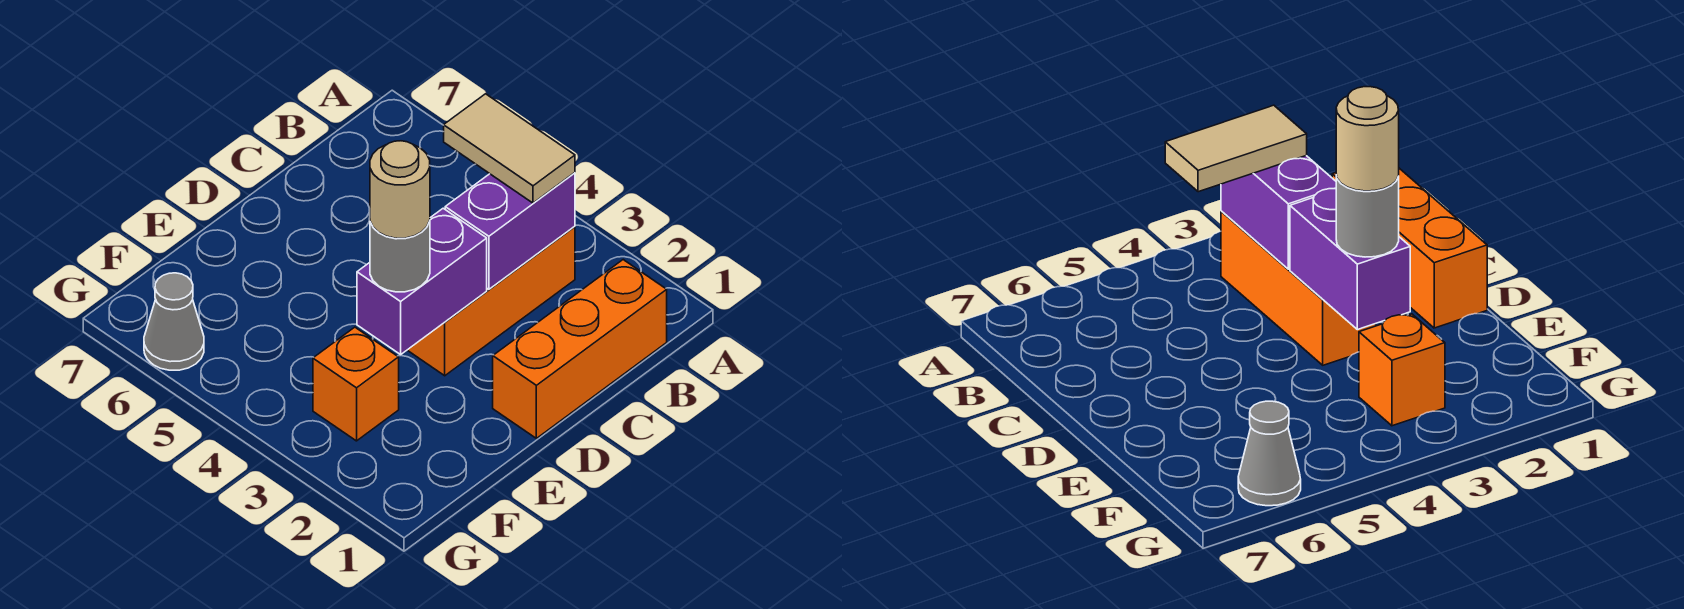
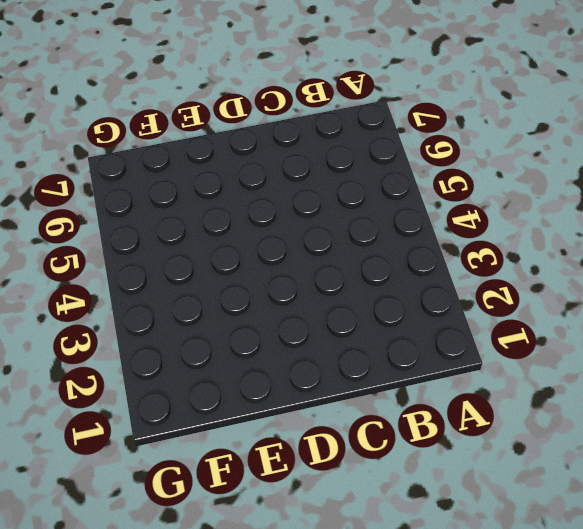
none -> orange brick B1:D1 level 1
none -> orange brick B3:D3 level 1

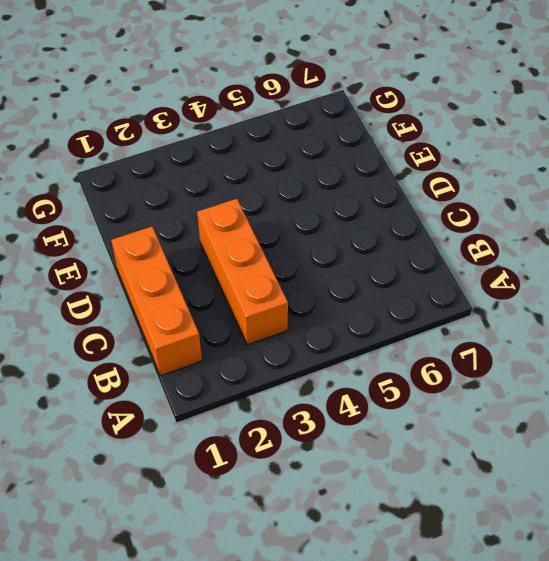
none -> orange brick F3 level 1
none -> grey cone G6 level 1

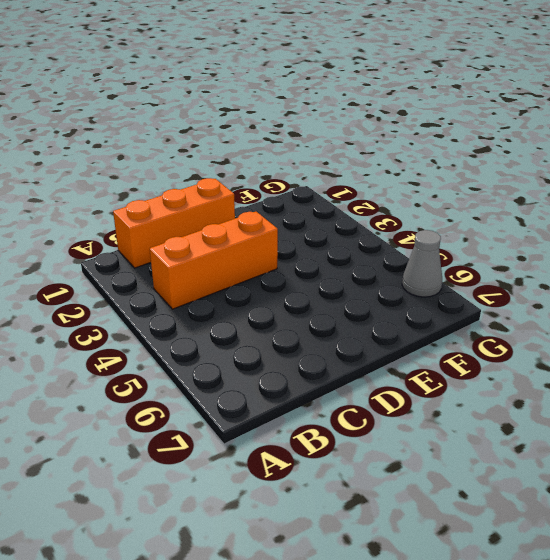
none -> orange brick F3 level 1
none -> purple brick B3:C3 level 2

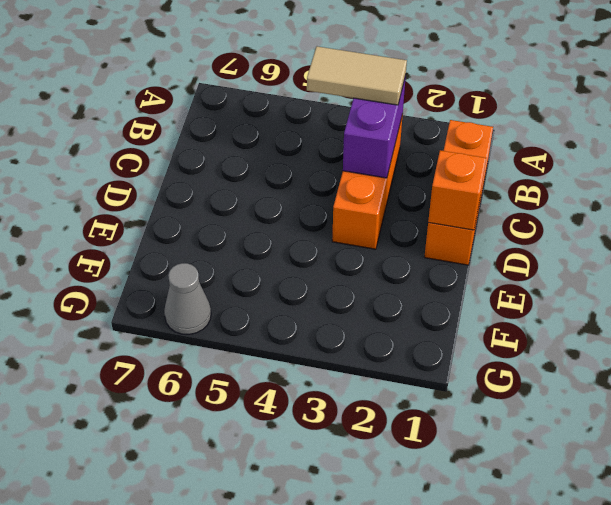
orange brick D1 level 2 -> orange brick F3 level 1
none -> purple brick D3:E3 level 2
none -> grey round brick E3 level 3

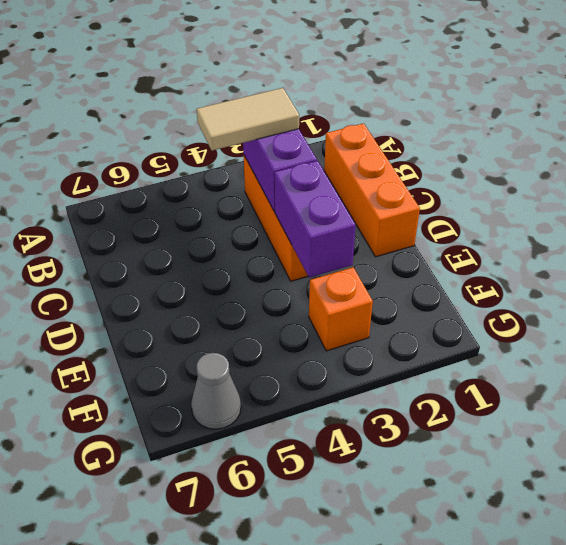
none -> grey round brick E3 level 3
none -> tan round brick E3 level 4

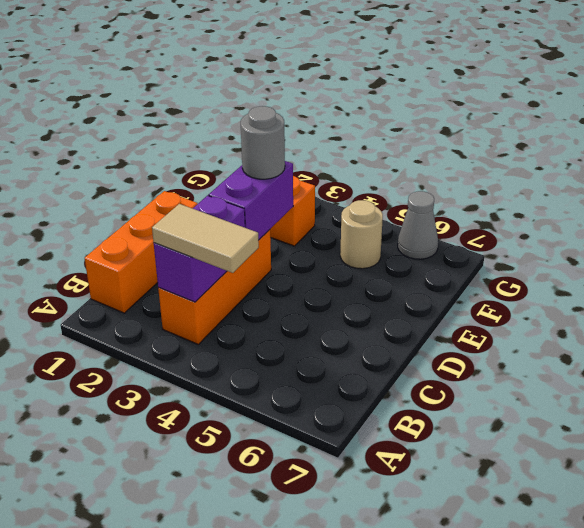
tan round brick F5 level 1 -> tan round brick E3 level 4

